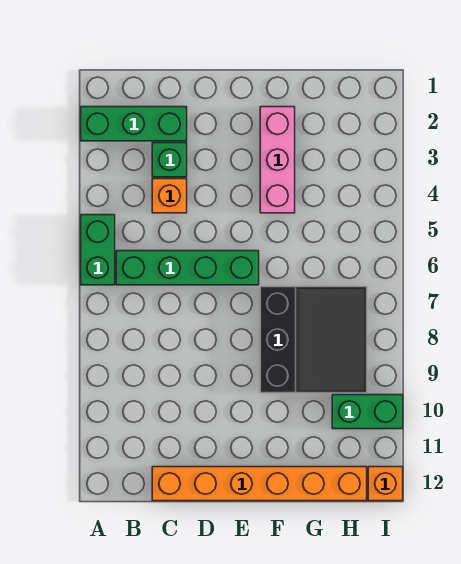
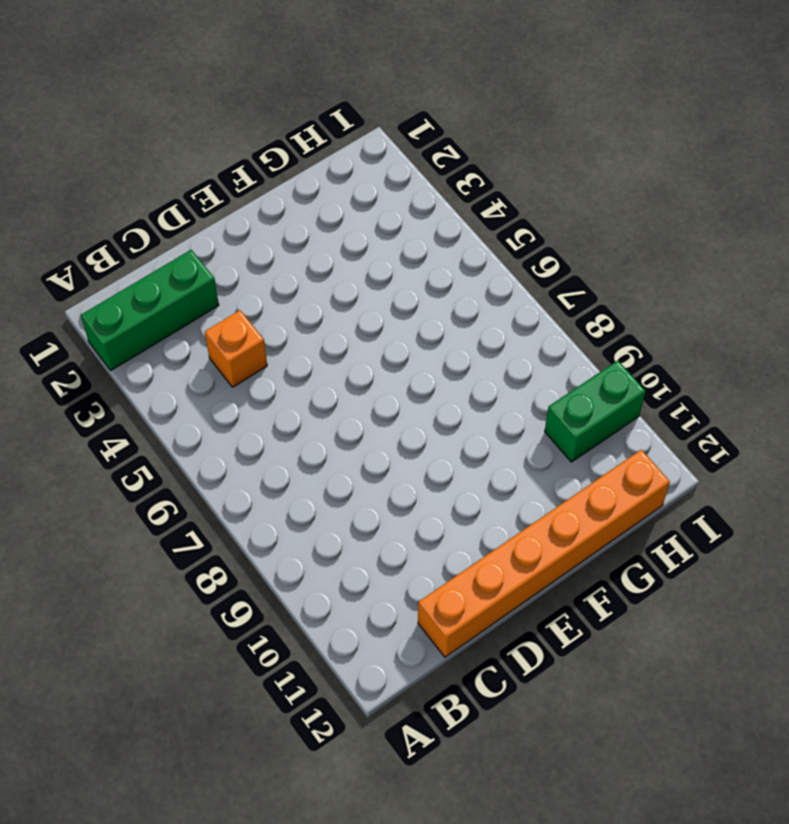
none -> green brick A5:A6 level 1
none -> green brick B6:E6 level 1

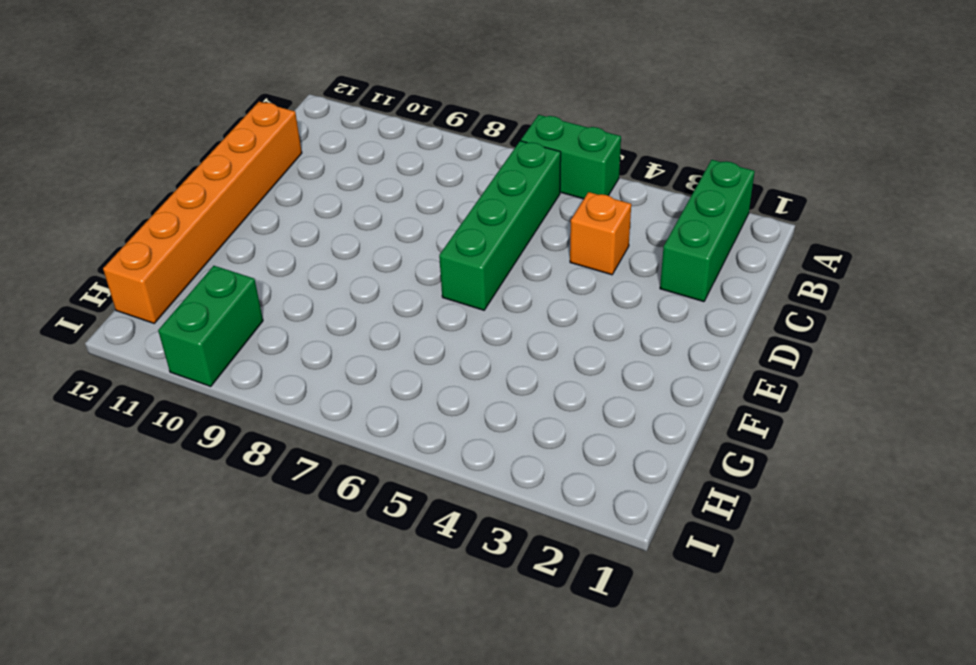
none -> green brick C3 level 1
none -> pink brick F2:F4 level 1

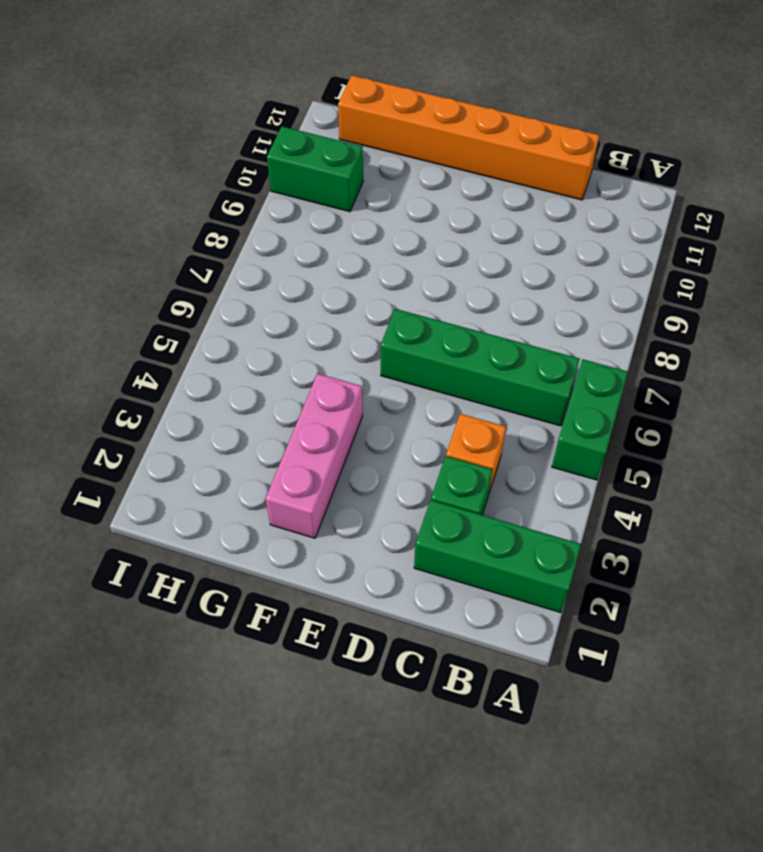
none -> black slope F7:H9 level 1 top F
none -> orange brick I12 level 1

